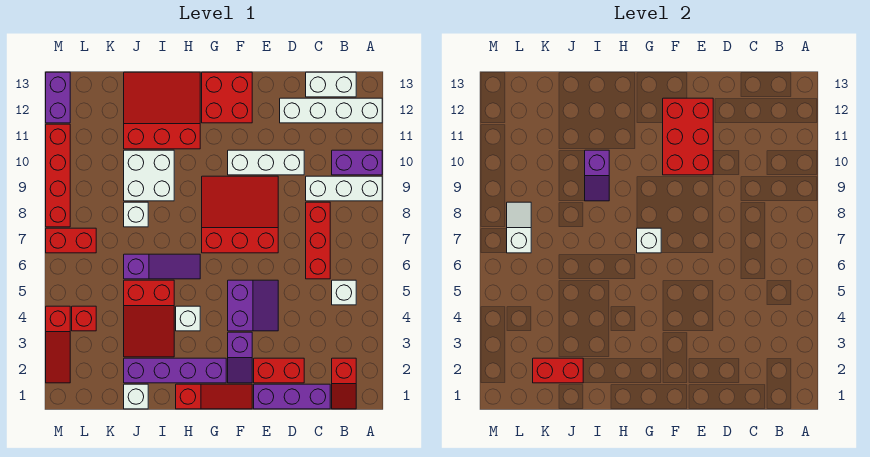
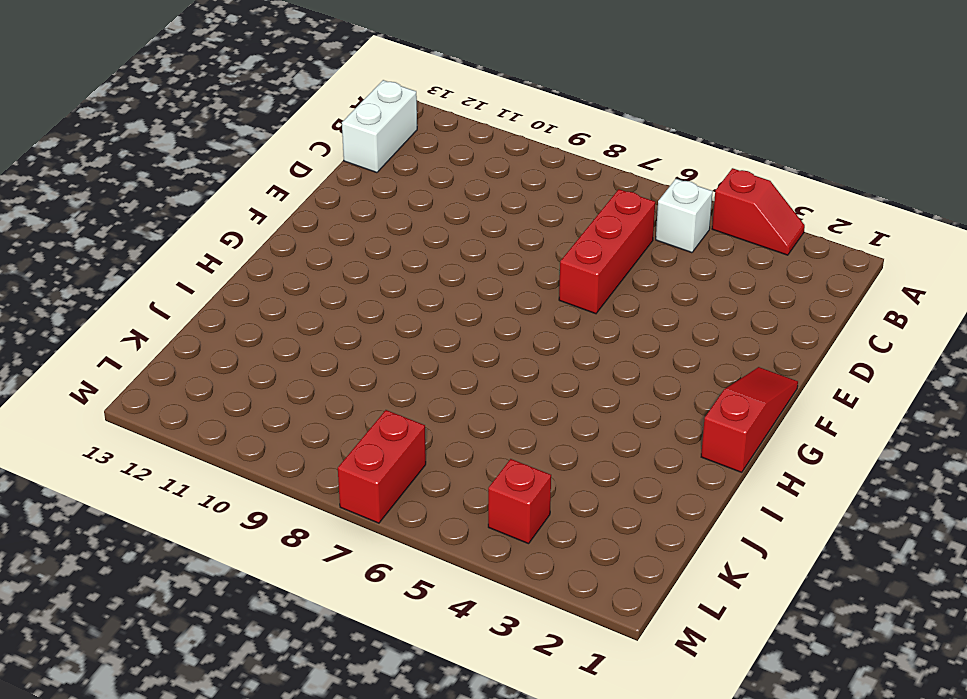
red slope A3:A4 level 1 top 4 -> red slope B1:B2 level 1 top 2
red brick C6:E6 level 1 -> red brick C6:C8 level 1
none -> white brick A9:C9 level 1
none -> purple brick A10:B10 level 1
none -> white brick A12:D12 level 1
none -> purple brick C1:E1 level 1

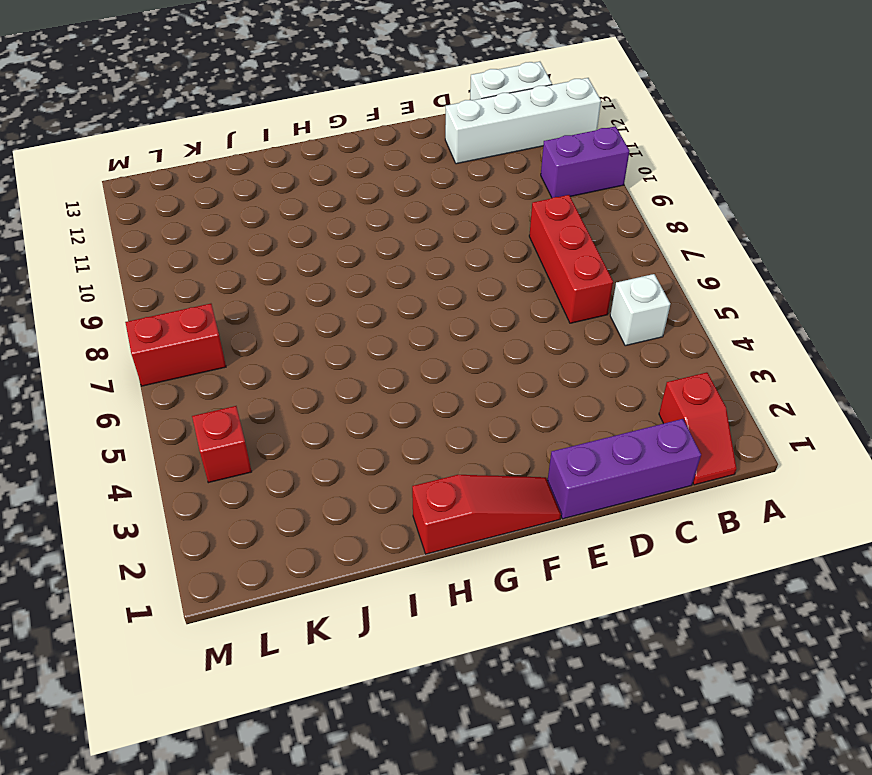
none -> white brick A9:C9 level 1
none -> red brick D2:E2 level 1
none -> white brick D10:F10 level 1
none -> purple slope E4:F5 level 1 top F

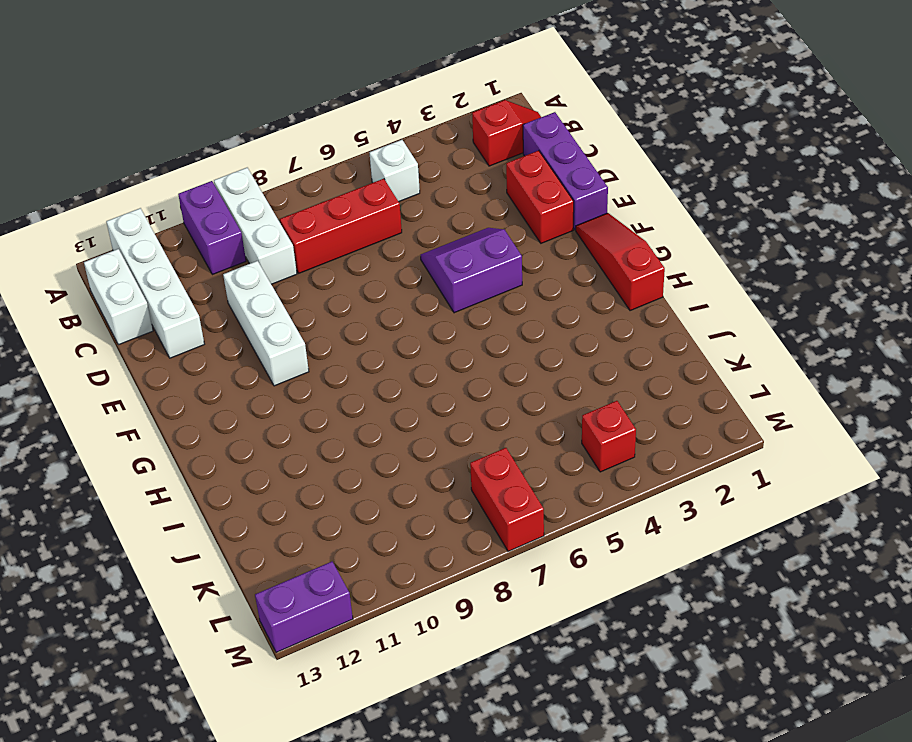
none -> red slope E7:G9 level 1 top 7
none -> purple slope F2:F3 level 1 top 3
none -> red brick F12:G13 level 1
none -> purple brick G2:J2 level 1

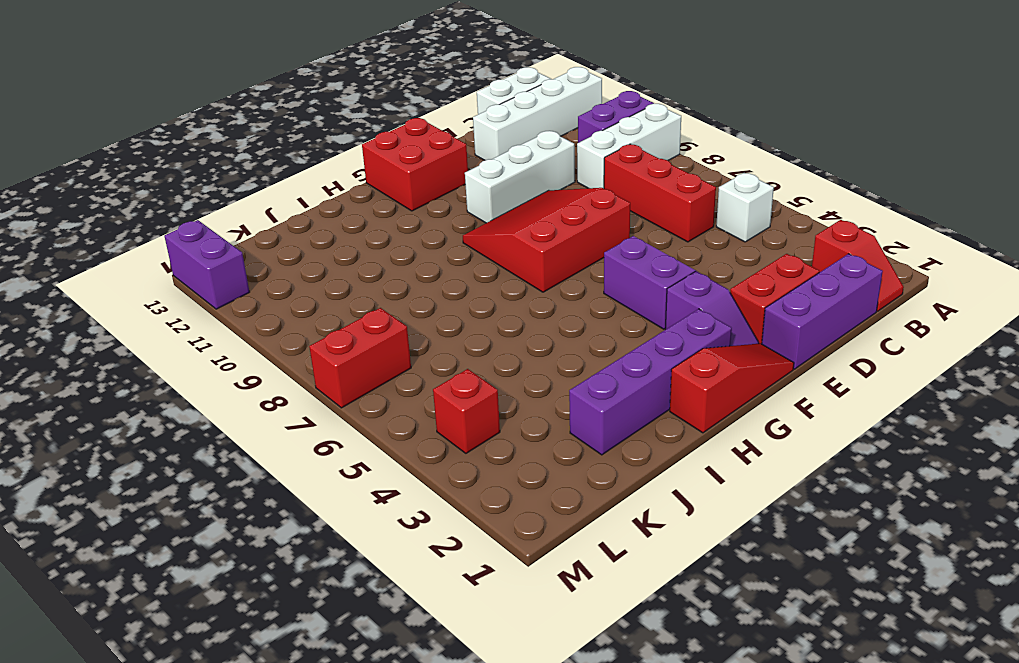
none -> white brick H4 level 1
none -> purple slope H6:J6 level 1 top J
none -> red slope H11:J13 level 1 top 11
none -> red slope I3:J5 level 1 top 5

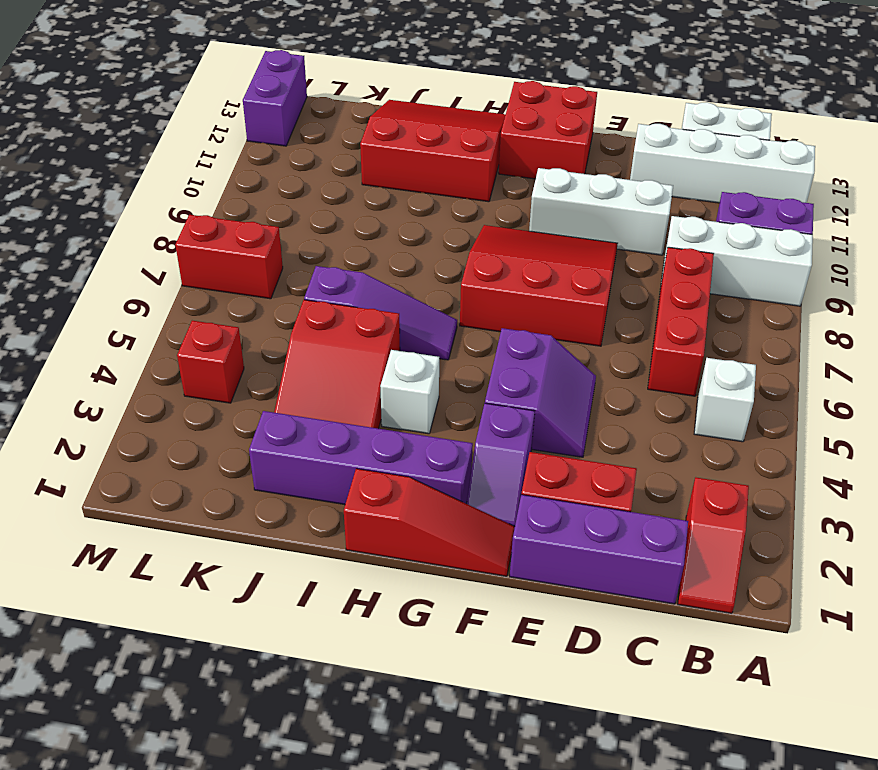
none -> white brick I9:J10 level 1
none -> white brick J1 level 1
none -> white brick J8 level 1
none -> red slope M2:M4 level 1 top 4

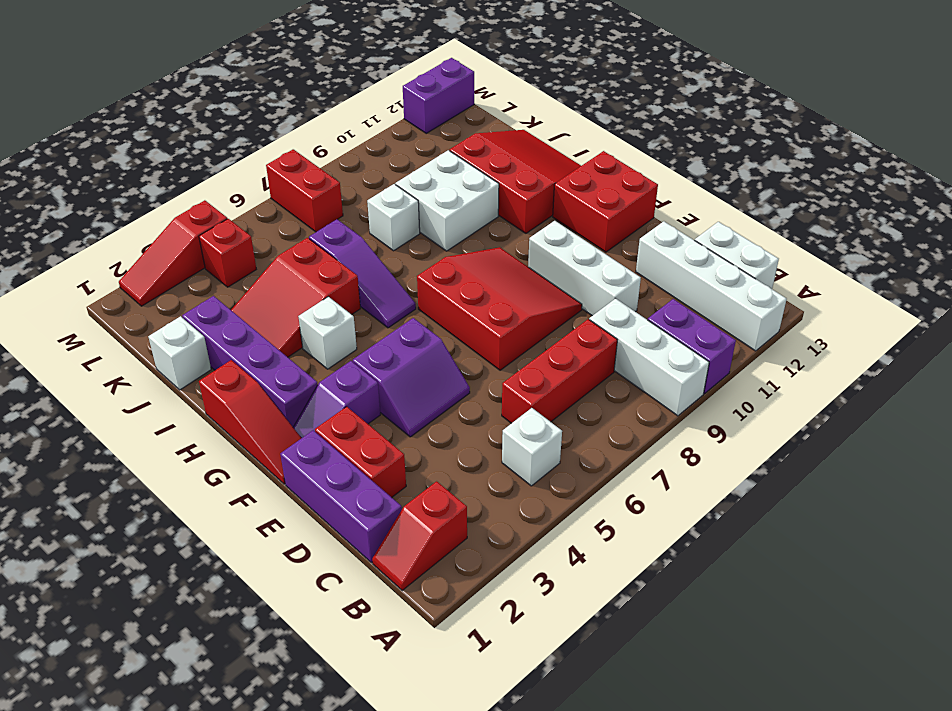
none -> red brick M8:M11 level 1
none -> red brick E10:F12 level 2
none -> white brick G7 level 2
none -> purple slope I9:I10 level 2 top 10

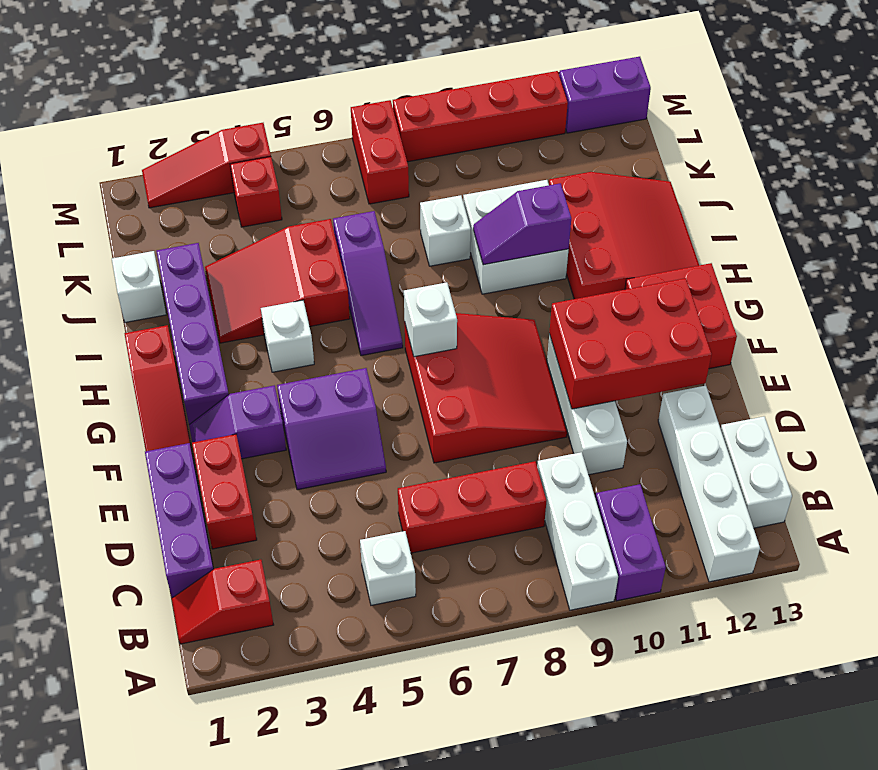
none -> red brick J2:K2 level 2
none -> white slope L7:L8 level 2 top 7

